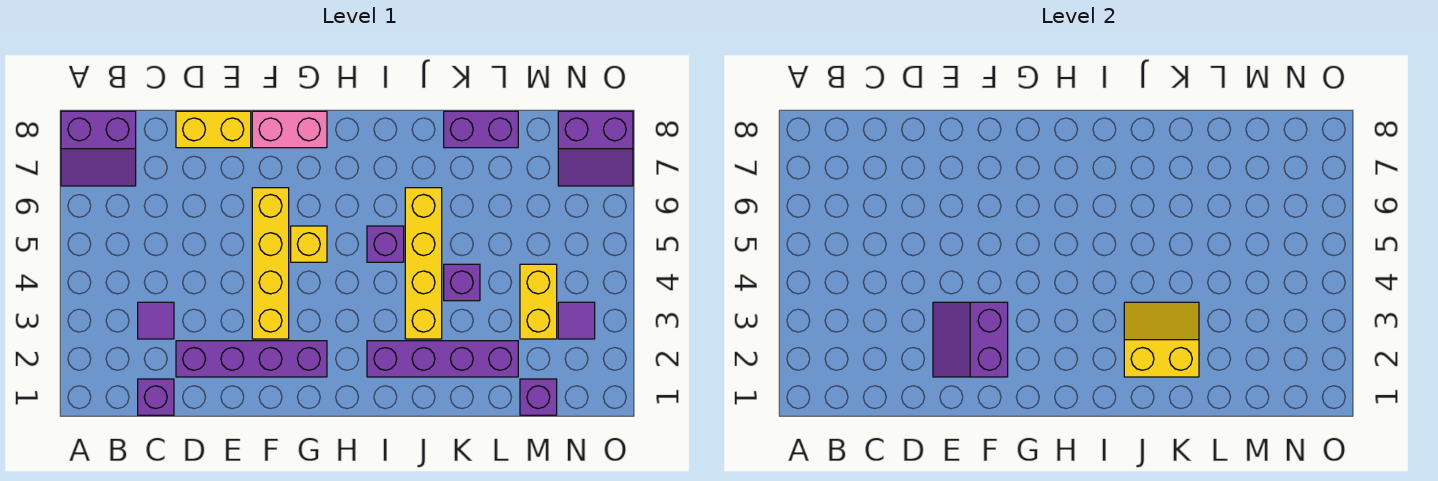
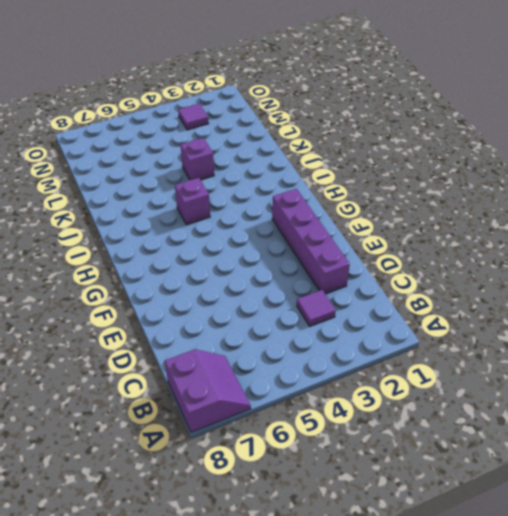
none -> purple brick C1 level 1
none -> yellow brick D8:E8 level 1
none -> yellow brick F3:F6 level 1

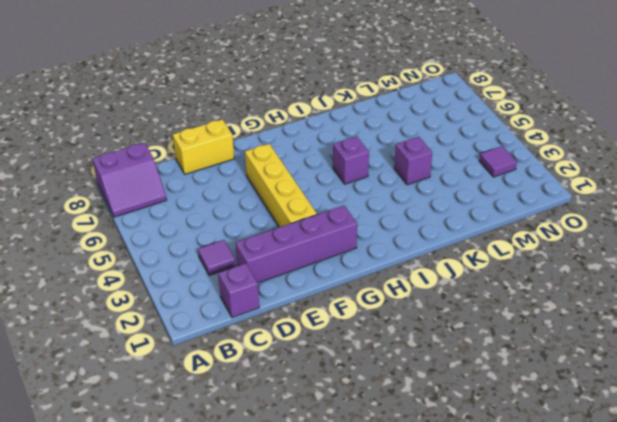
none -> pink brick F8:G8 level 1
none -> yellow brick G5 level 1
none -> purple brick I2:L2 level 1

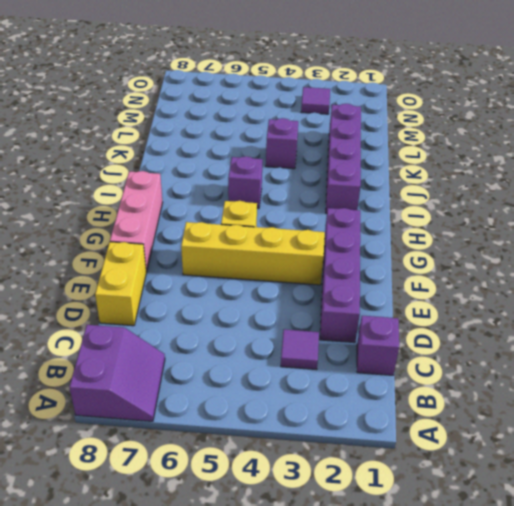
pink brick F8:H8 level 1 -> pink brick F8:G8 level 1
none -> yellow brick J3:J6 level 1
none -> purple brick K8:L8 level 1
none -> purple brick M1 level 1

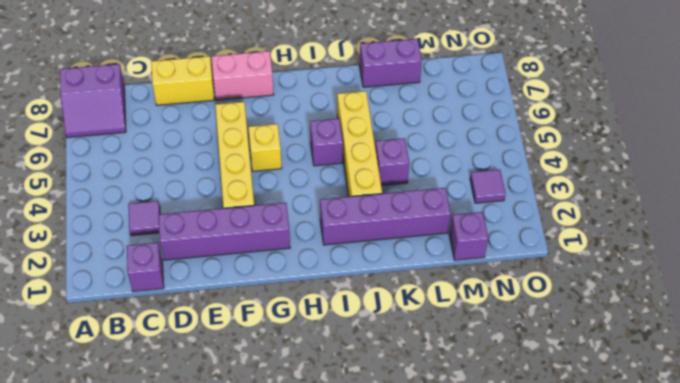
none -> yellow brick M3:M4 level 1
none -> purple slope N7:O8 level 1 top 8
none -> purple slope E2:F3 level 2 top F

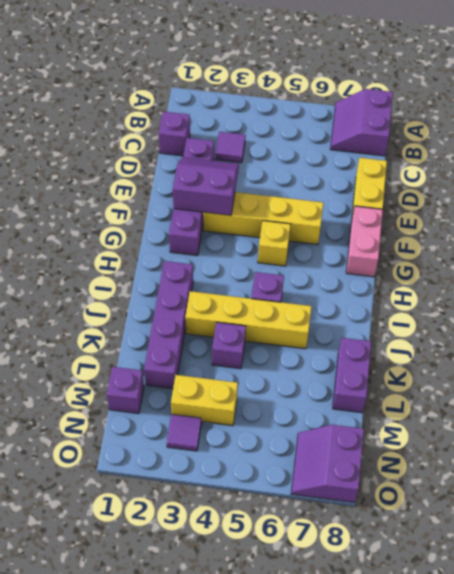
none -> yellow slope J2:K3 level 2 top 2

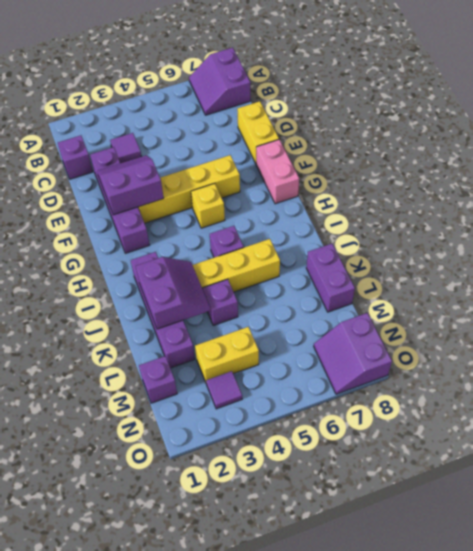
purple slope J2:K3 level 2 top 2 -> yellow slope J2:K3 level 2 top 2

